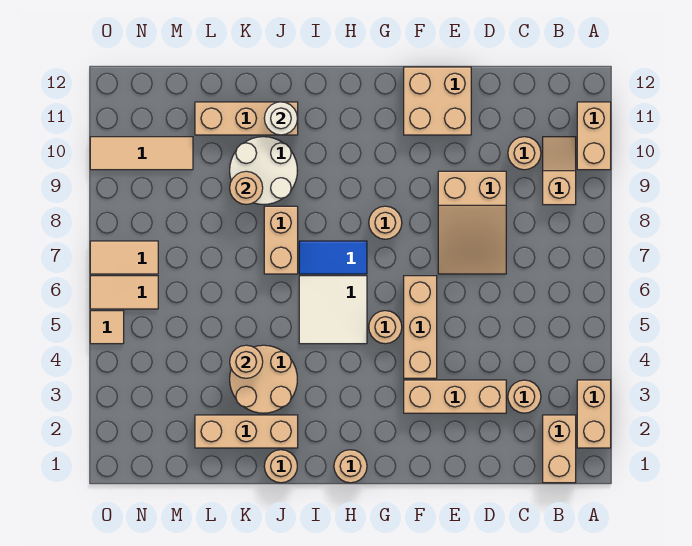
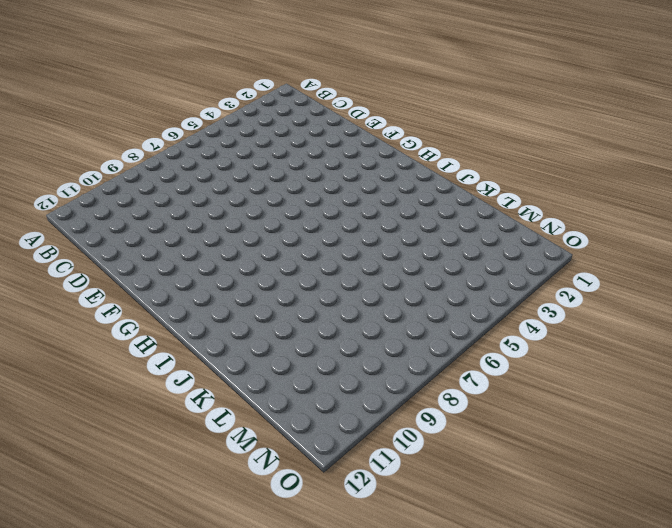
none -> tan brick A2:A3 level 1
none -> tan brick A10:A11 level 1
none -> tan brick B1:B2 level 1

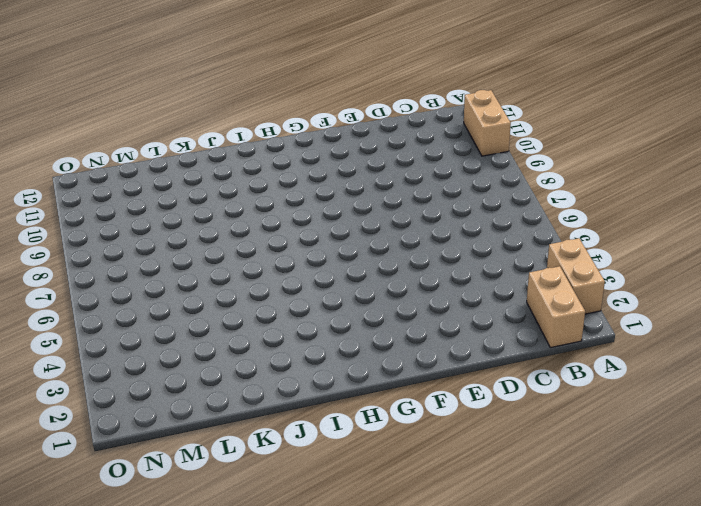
none -> tan slope B9:B10 level 1 top 9
none -> tan round brick C3 level 1
none -> tan round brick C10 level 1

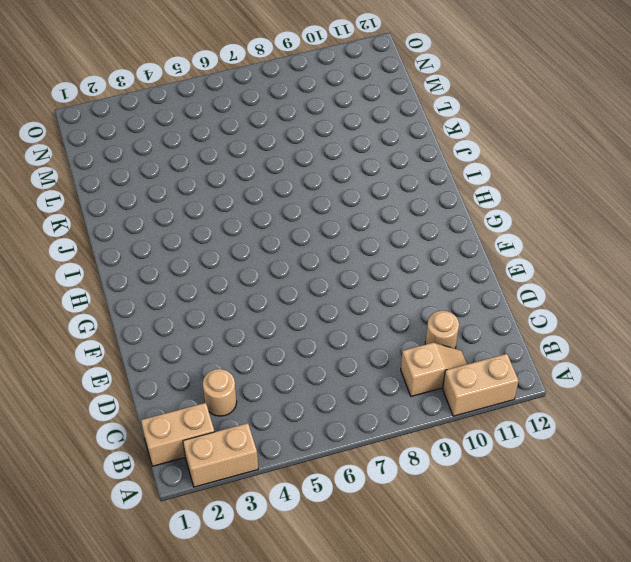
none -> tan brick D3:F3 level 1
none -> tan slope D7:E9 level 1 top 9
none -> tan brick E11:F12 level 1

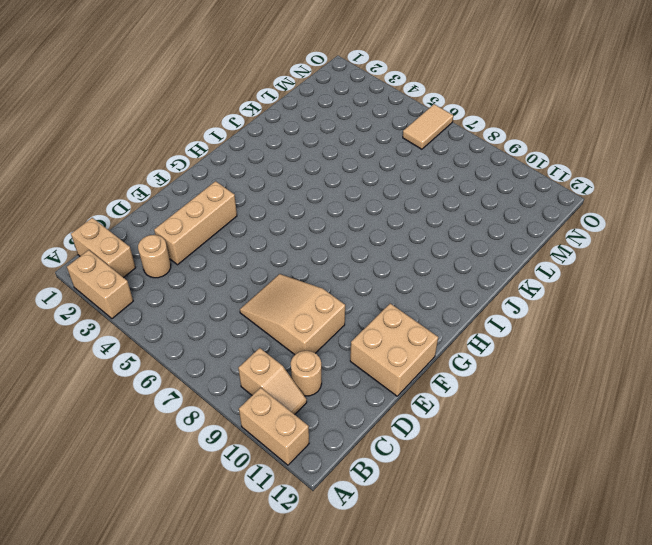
none -> tan brick F4:F6 level 1
none -> tan round brick G5 level 1
none -> tan round brick G8 level 1

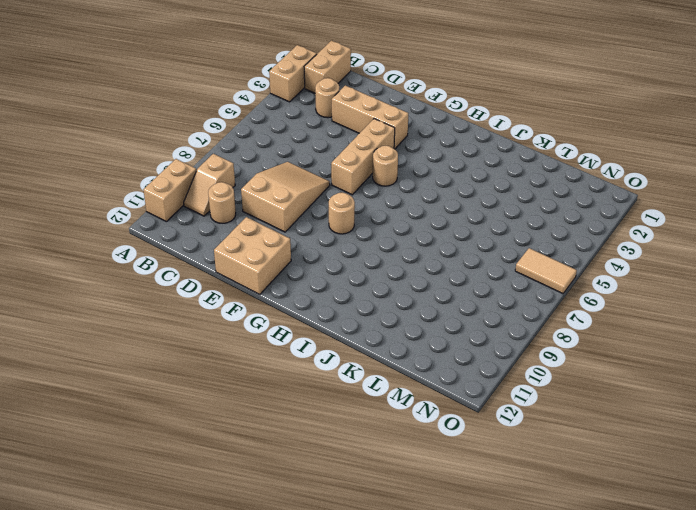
none -> tan round brick H1 level 1
none -> white tile H5:I6 level 1
none -> blue tile H7:I7 level 1

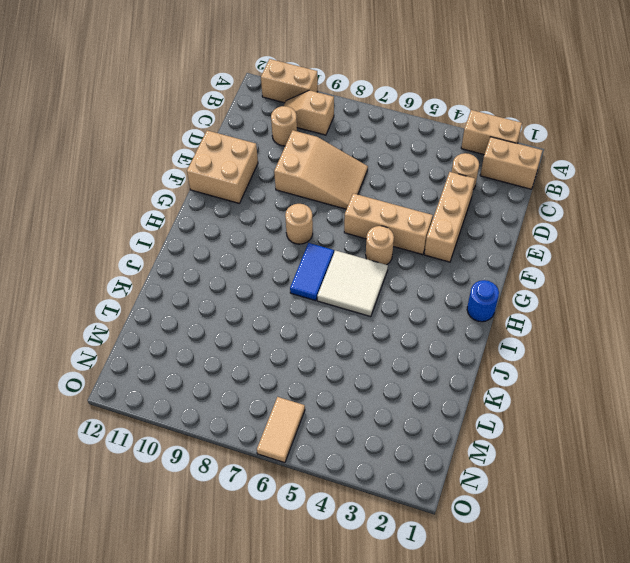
blue round brick H1 level 1 -> tan round brick H1 level 1
none -> tan round brick J1 level 1
none -> tan brick J2:L2 level 1
none -> tan round brick J3:K4 level 1

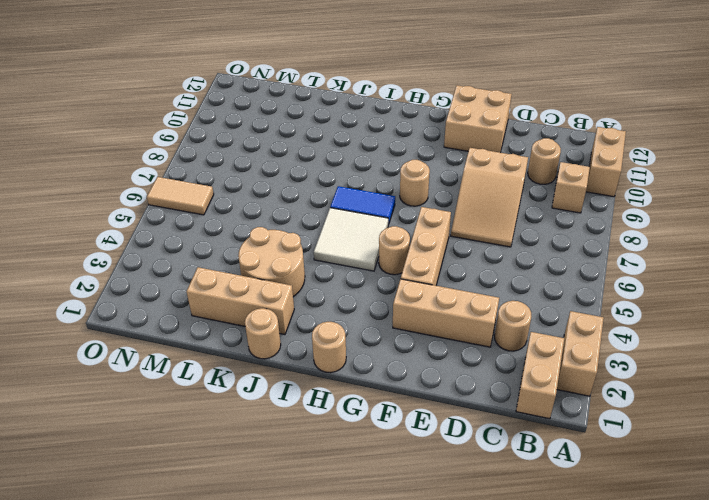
none -> tan brick J7:J8 level 1
none -> white round brick J9:K10 level 1
none -> tan brick J11:L11 level 1

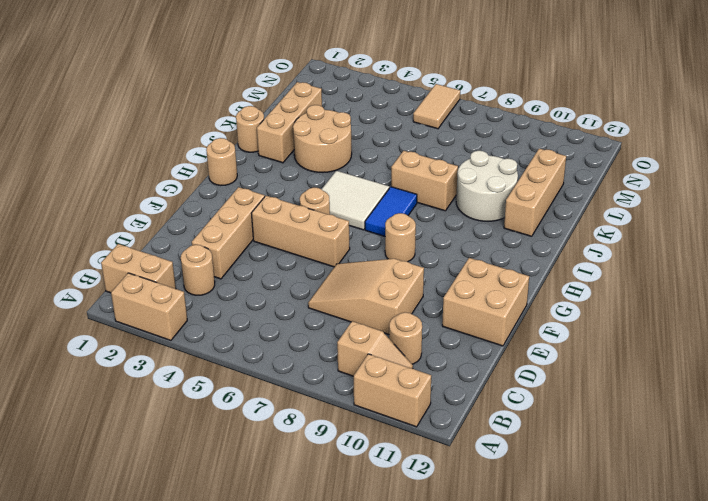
none -> tan tile M10:O10 level 1
none -> tan tile N7:O7 level 1
none -> tan tile O5 level 1

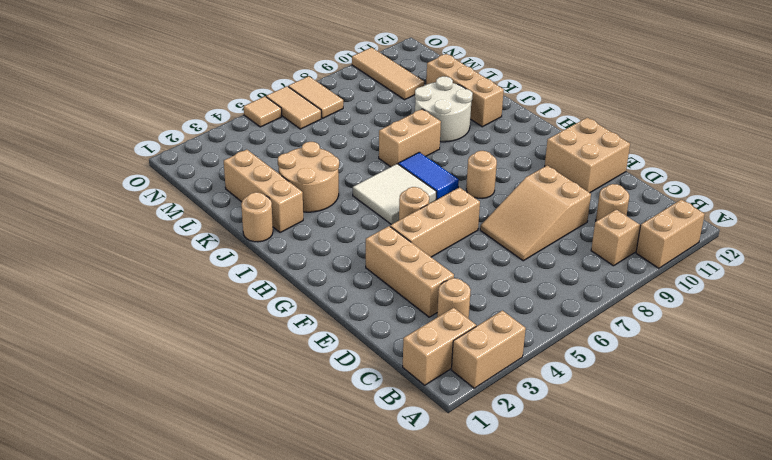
none -> tan round brick H1 level 1
none -> white round brick J11 level 2
none -> tan round brick K4 level 2

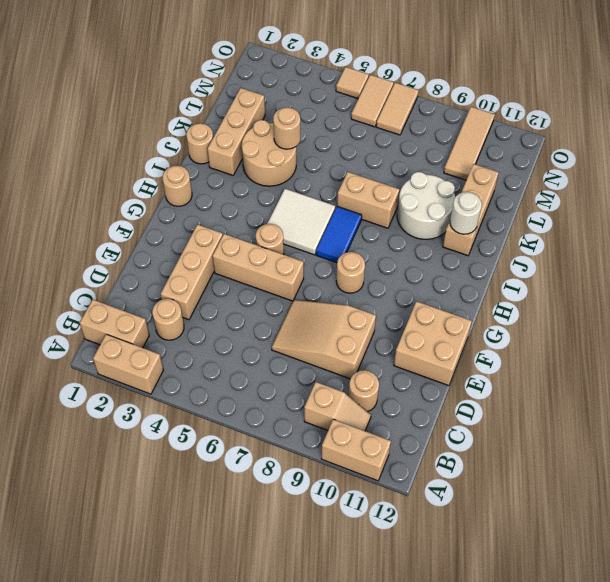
none -> tan round brick K9 level 2

